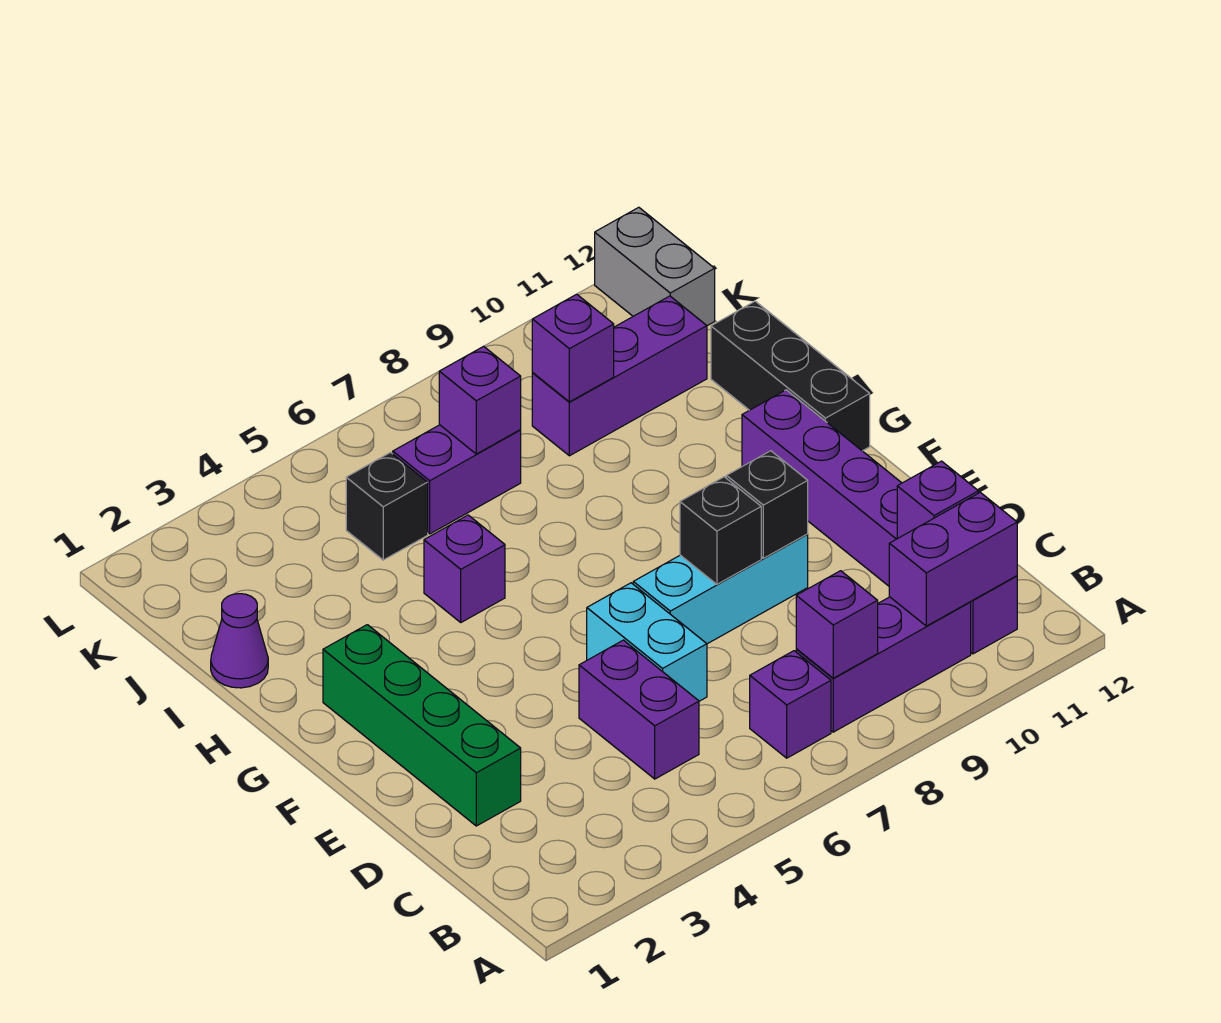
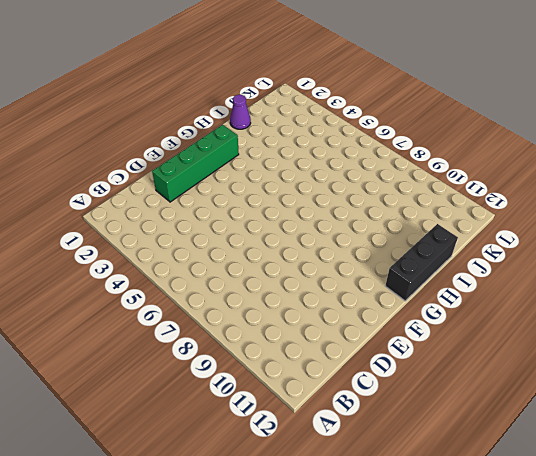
none -> purple brick B7 level 1
none -> purple brick B8:B10 level 1
none -> purple brick B11:G11 level 1

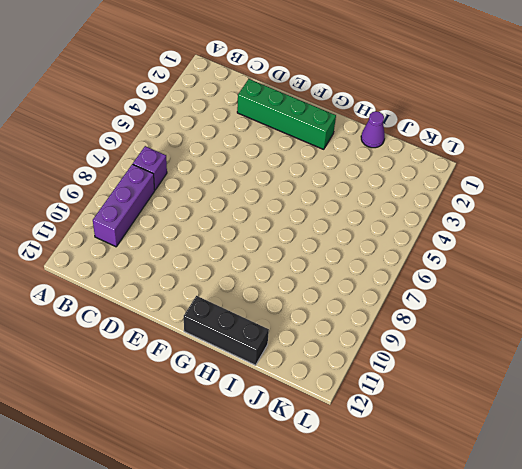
none -> purple brick B11:G11 level 1
none -> purple brick C5:D5 level 1
none -> cyan brick D6:E6 level 1

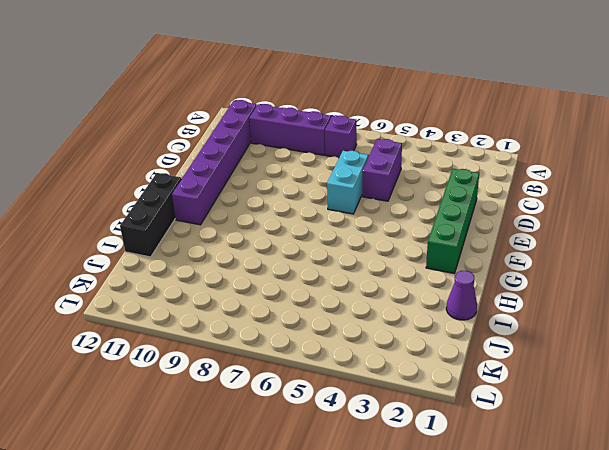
none -> cyan brick E7:E9 level 1
none -> purple brick H5 level 1
none -> black brick J5 level 1

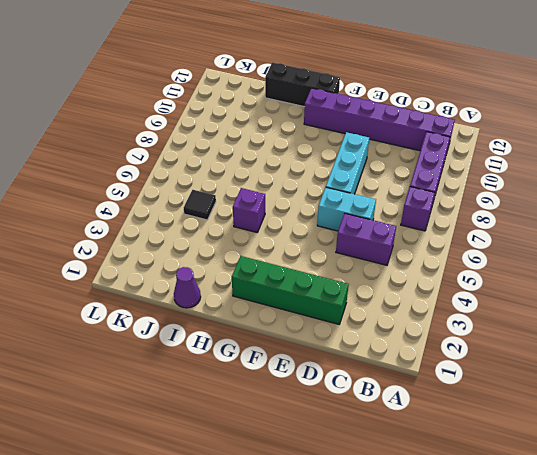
black tile J5 level 1 -> black brick J5 level 1
none -> purple brick J6:J7 level 1
none -> purple brick J9:J11 level 1
none -> grey brick K12:L12 level 1

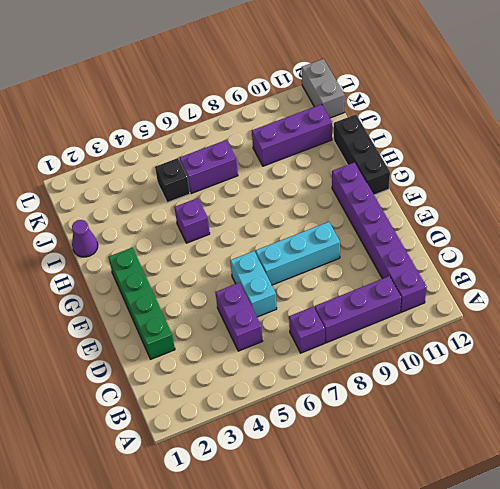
none -> purple brick B8 level 2
none -> purple brick B10:B11 level 2
none -> purple brick C11 level 2

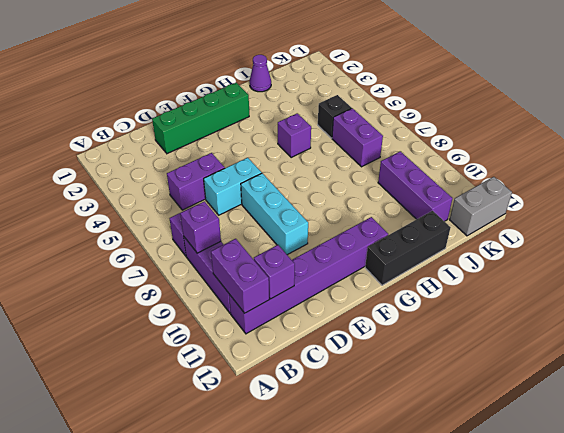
none -> black brick E8 level 2
none -> black brick E9 level 2
none -> purple brick J7 level 2

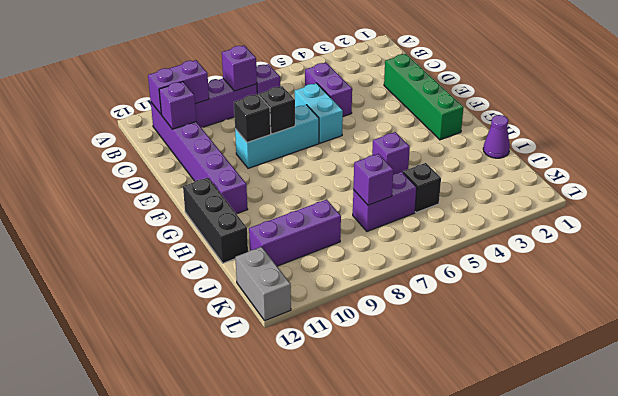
none -> purple brick J9 level 2

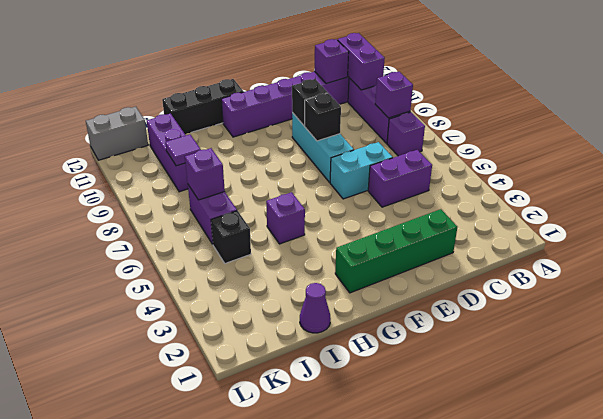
purple tile J9 level 2 -> purple brick J9 level 2

